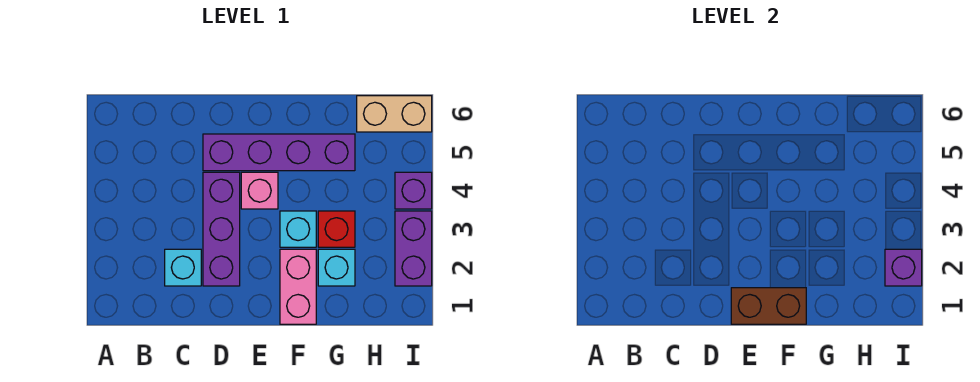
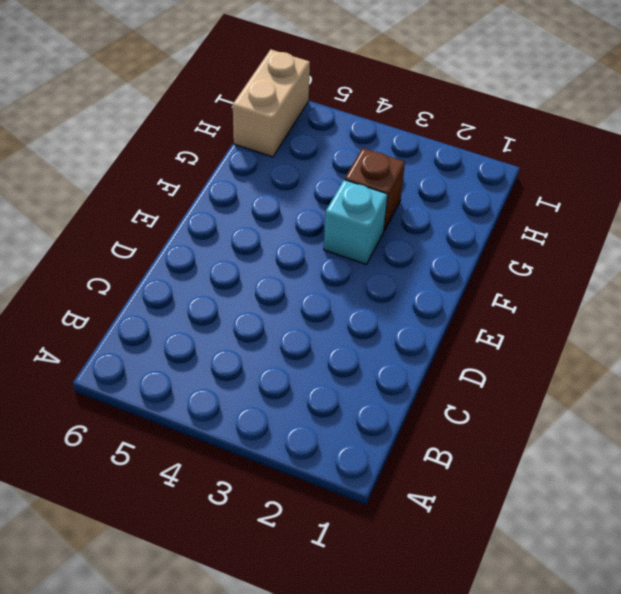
brown brick G3 level 1 -> red brick G3 level 1
none -> cyan brick C2 level 1
none -> purple brick D2:D4 level 1
none -> purple brick D5:G5 level 1

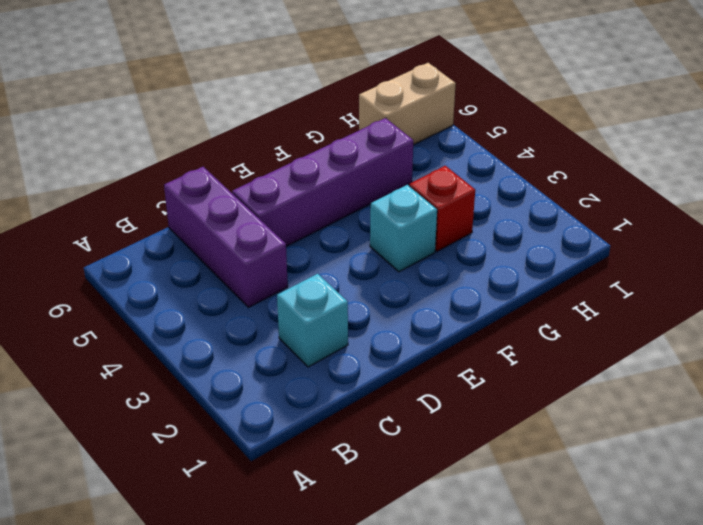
purple brick C4:C6 level 1 -> purple brick D2:D4 level 1
none -> pink brick E4 level 1
none -> pink brick F1:F2 level 1
none -> cyan brick G2 level 1

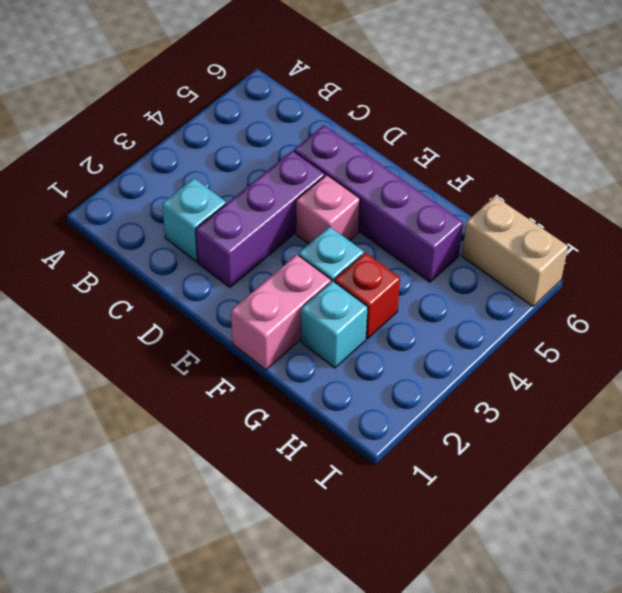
none -> purple brick I2:I3 level 1
none -> purple brick I4 level 1
none -> brown brick E1:F1 level 2

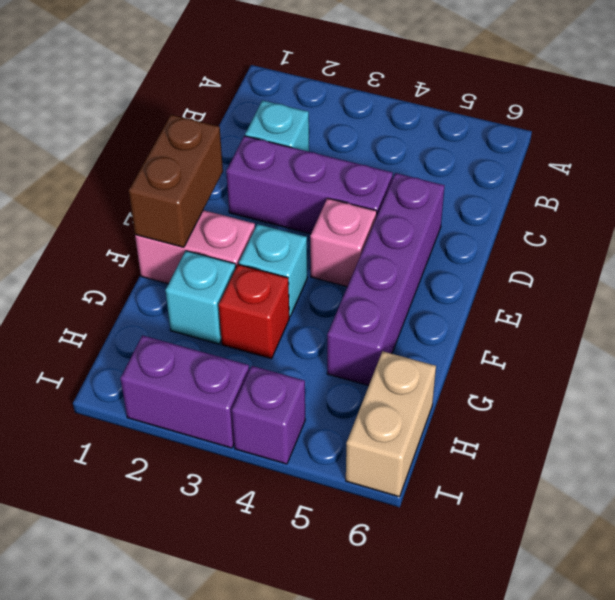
none -> purple brick I2 level 2

